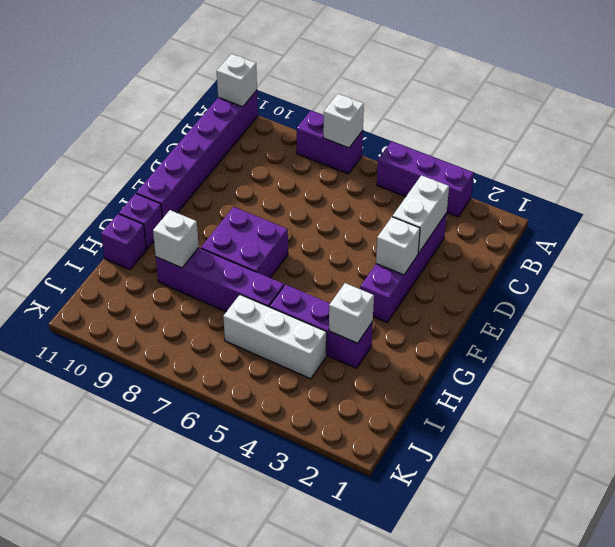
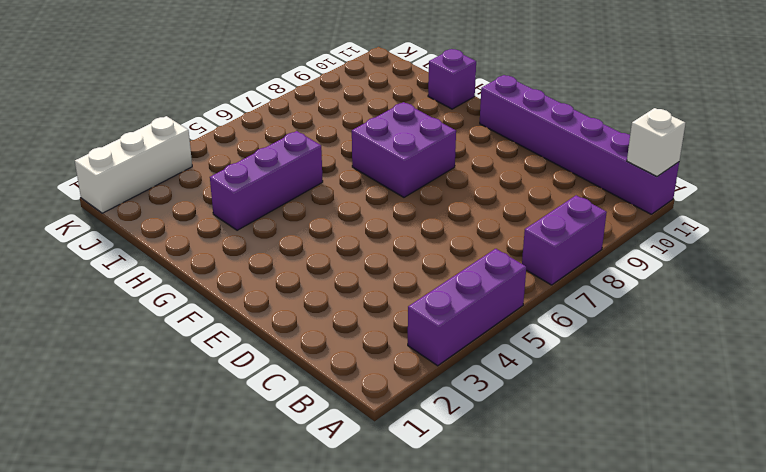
white brick K1:K3 level 1 -> white brick I4:I6 level 1
none -> purple brick C3:F3 level 1
none -> purple brick G11 level 1
none -> purple brick H6:H9 level 1

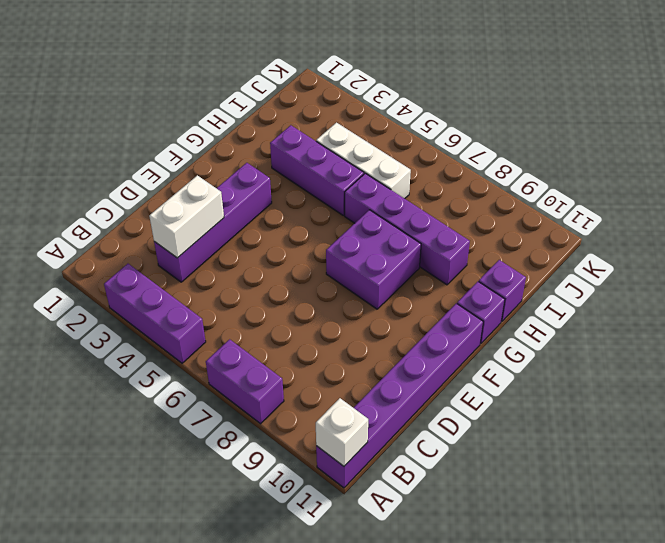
none -> white brick A7 level 2
none -> white brick E3 level 2
none -> white brick H3 level 2

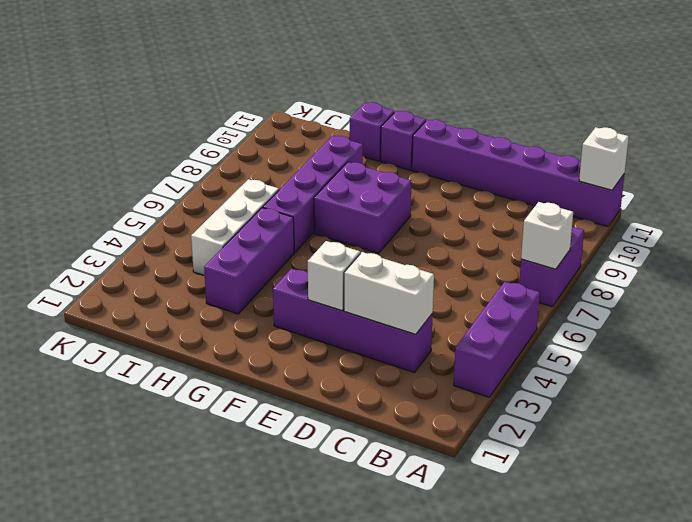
none -> white brick H3 level 2
none -> white brick H9 level 2

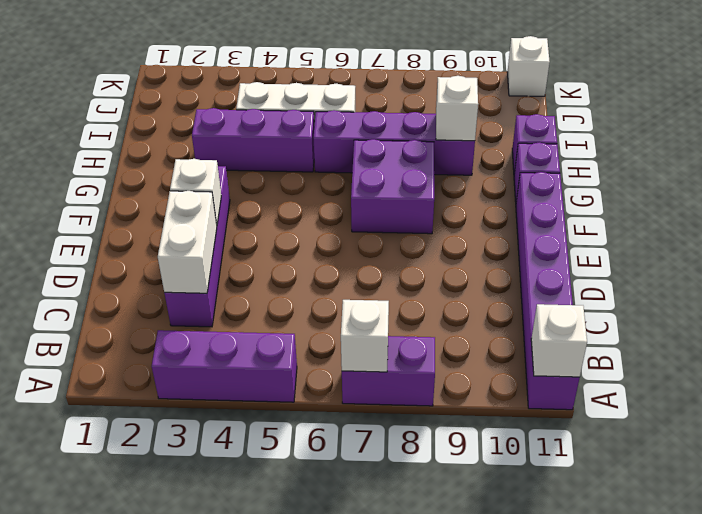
white brick K11 level 1 -> white brick H3 level 2

